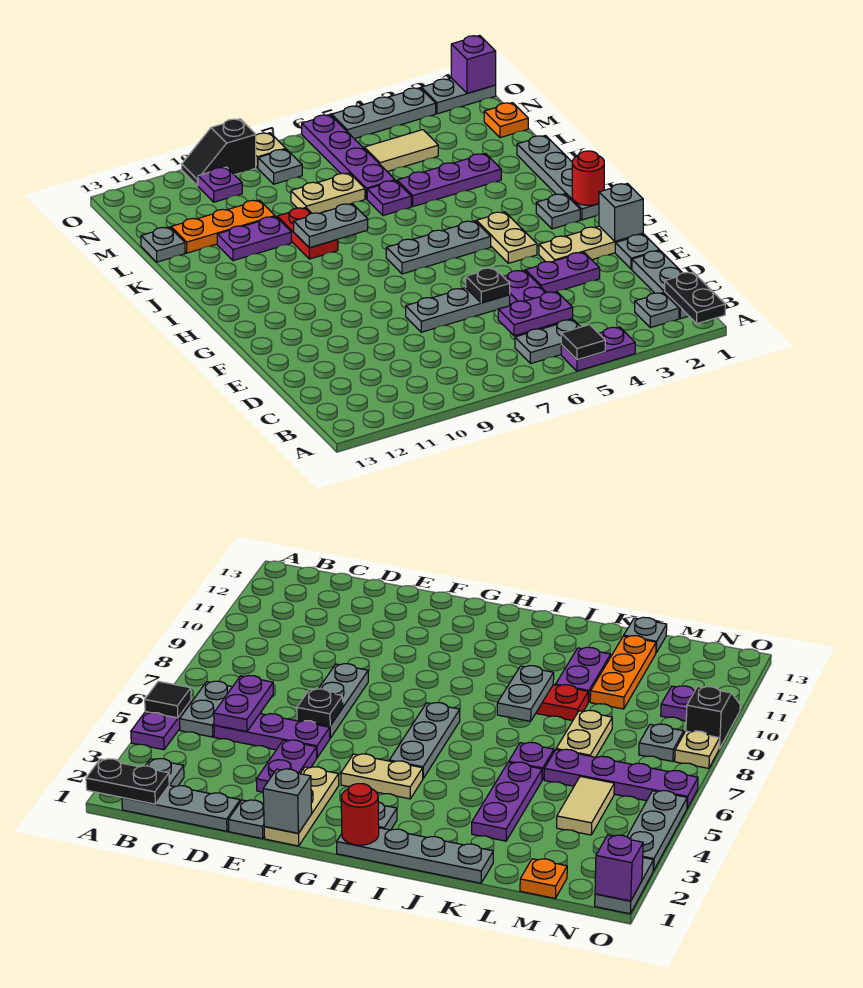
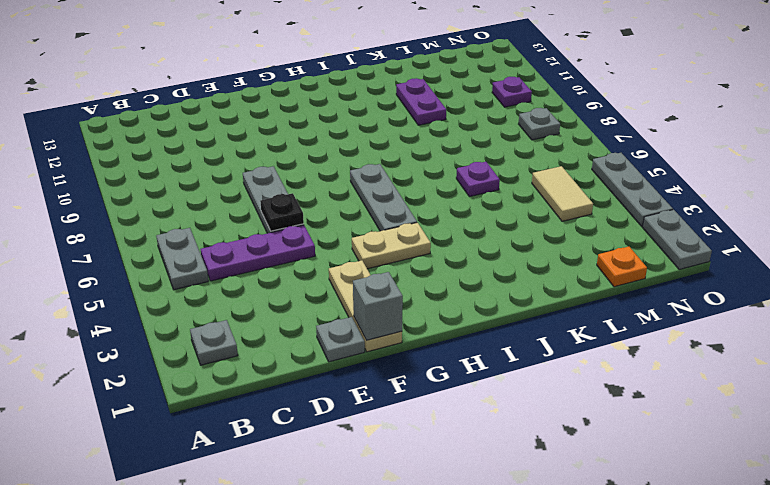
none -> purple plate A4:A5 level 1
none -> grey plate B1:D1 level 1
none -> purple plate E3:E4 level 1
none -> grey plate H1:K1 level 1

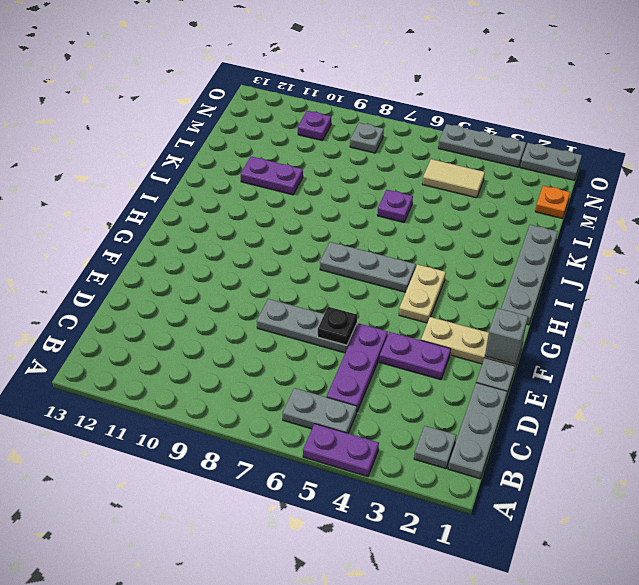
none -> grey plate H2 level 1
none -> red plate J9:K9 level 1
none -> purple plate K3:K5 level 1
none -> purple plate L6:O6 level 1

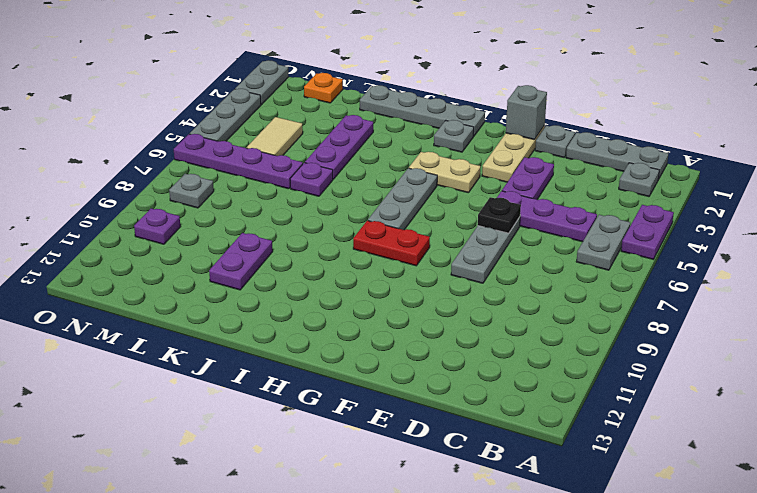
red plate G8:H8 level 1 -> red plate J9:K9 level 1
none -> tan plate L7:L8 level 1
none -> orange plate L10:L12 level 1
none -> grey plate L13 level 1
none -> tan plate O8 level 1

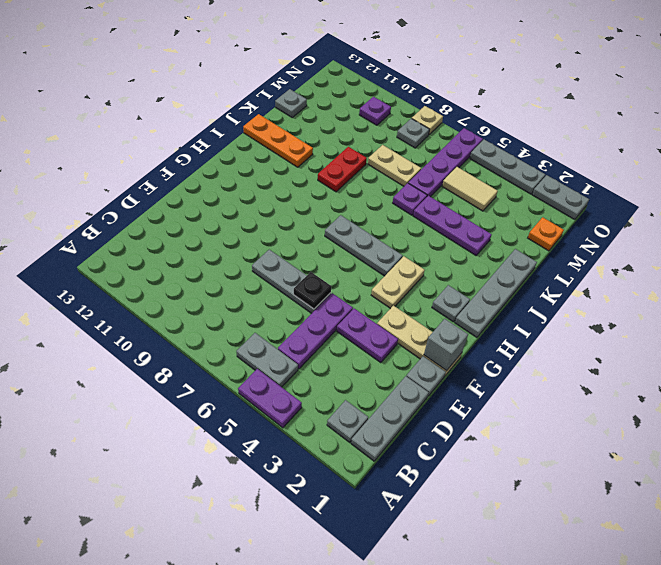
orange plate J11:J13 level 1 -> orange plate L10:L12 level 1
none -> purple plate K10:K11 level 1
none -> black slope O9:O10 level 1 top 9
none -> black plate A1:B1 level 2
none -> black tile A5 level 2

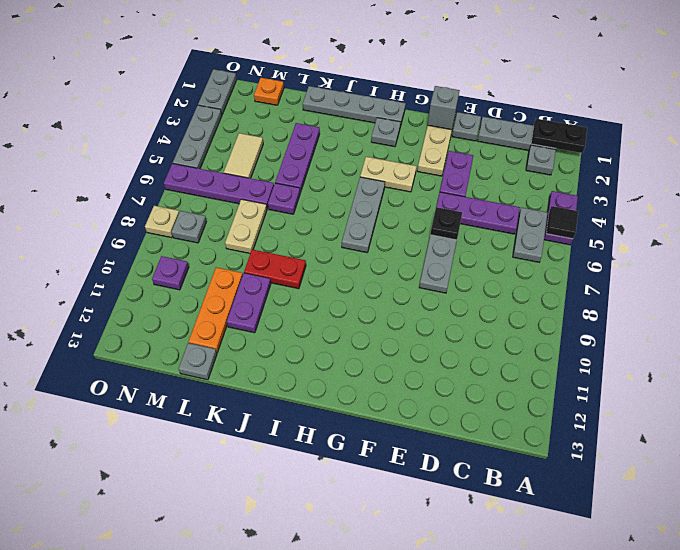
none -> black slope O9:O10 level 1 top 9
none -> purple plate C5:C6 level 2
none -> red round brick H1 level 2
none -> grey plate J8:J9 level 2

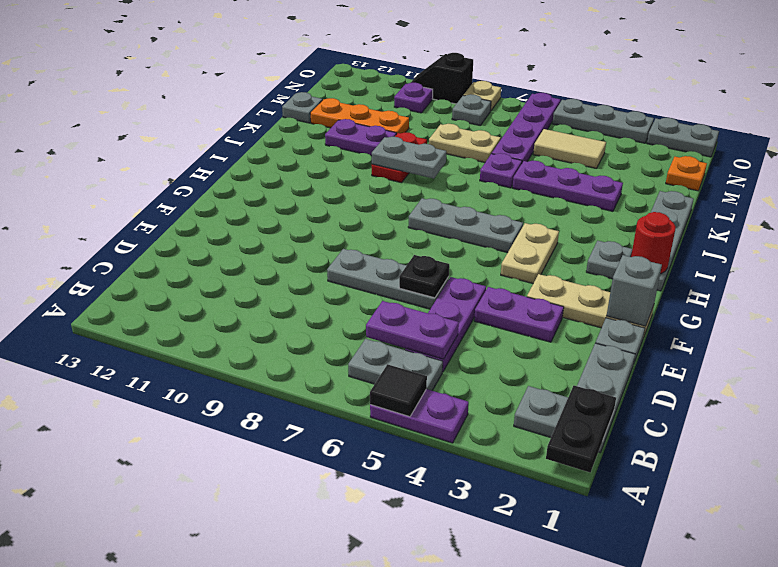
none -> purple brick O1 level 2

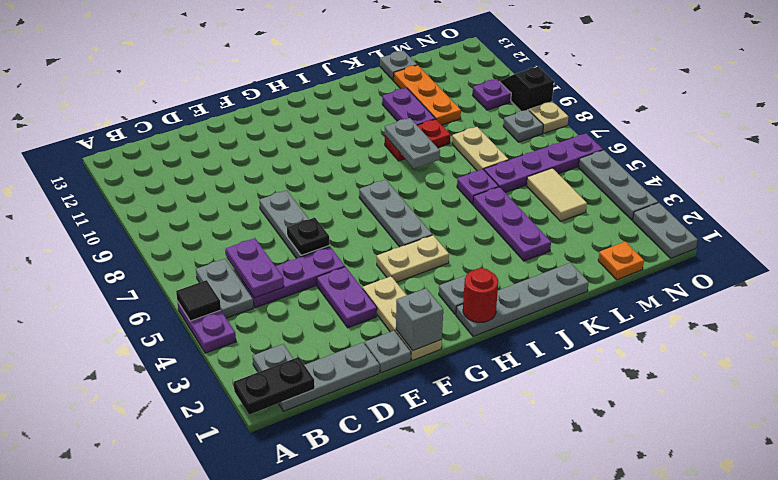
none -> purple brick O1 level 2

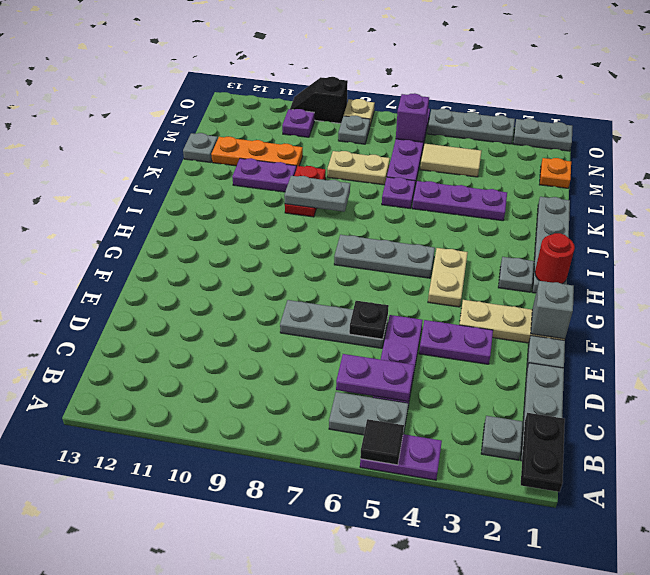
purple brick N6 level 2 -> purple brick O1 level 2

